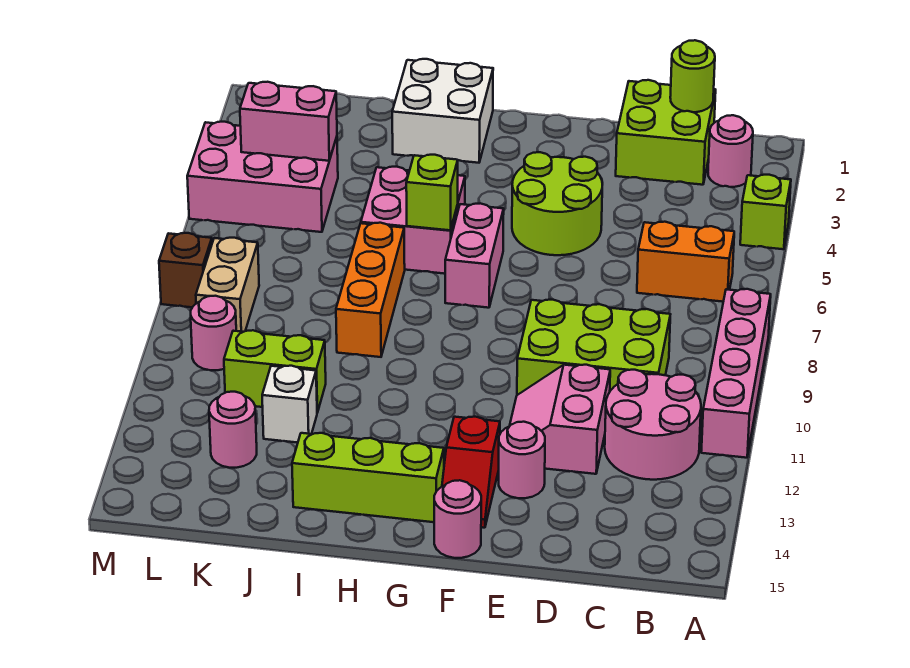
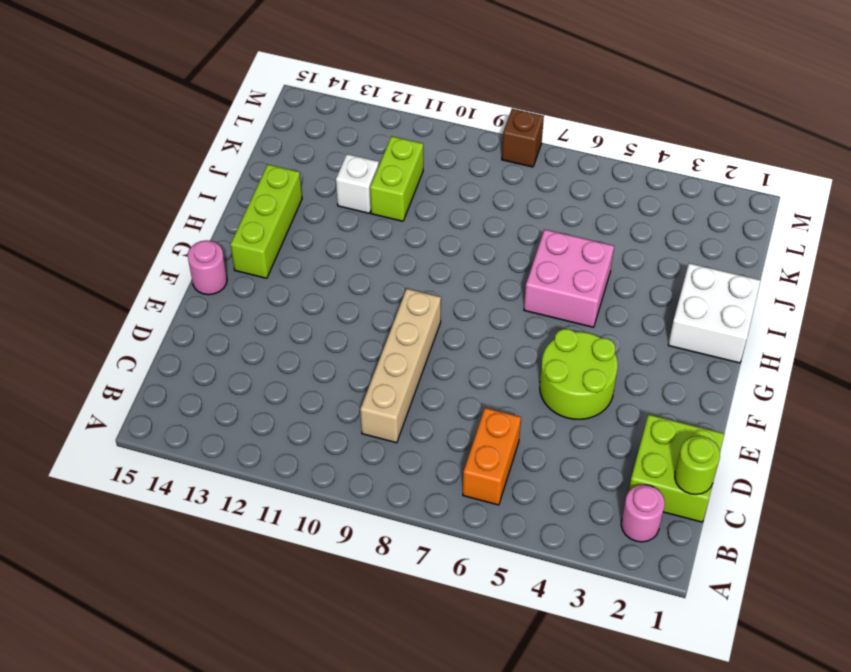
tan brick C9:F9 level 1 -> lime brick C9:E10 level 1
none -> lime brick A4 level 1
none -> pink brick A8:A11 level 1
none -> pink round brick B11:C12 level 1

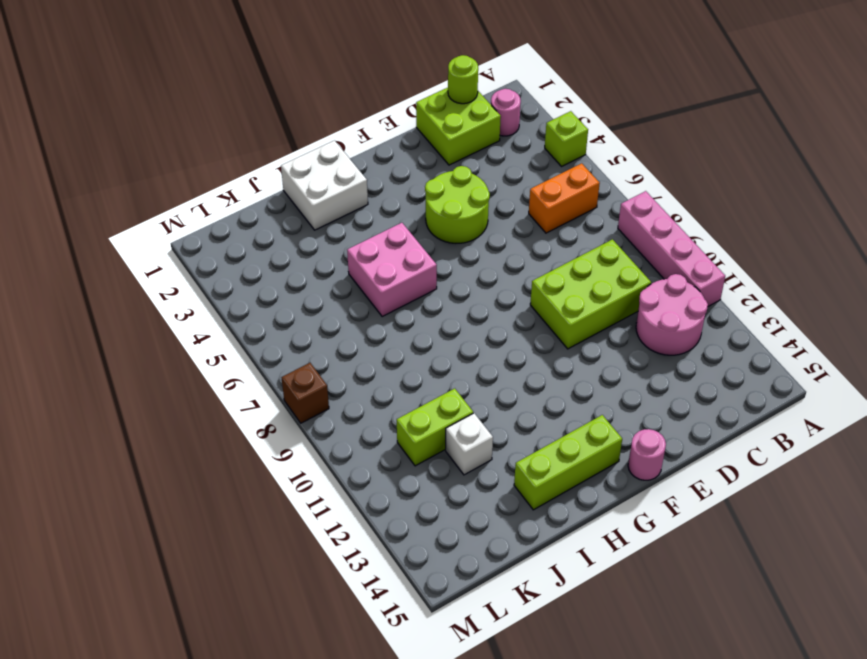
none -> pink slope D11:E12 level 1 top D
none -> pink round brick E13 level 1
none -> red slope F13:F14 level 1 top 13

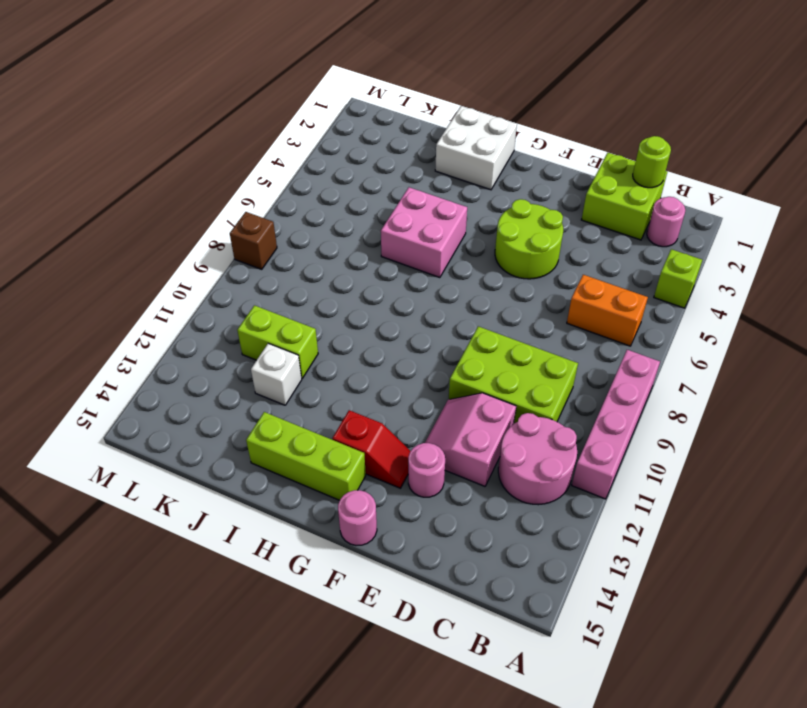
red slope F13:G13 level 1 top G -> red slope F13:F14 level 1 top 13
none -> pink brick G6:G7 level 1
none -> orange brick I7:I9 level 1
none -> pink brick K4:M5 level 1

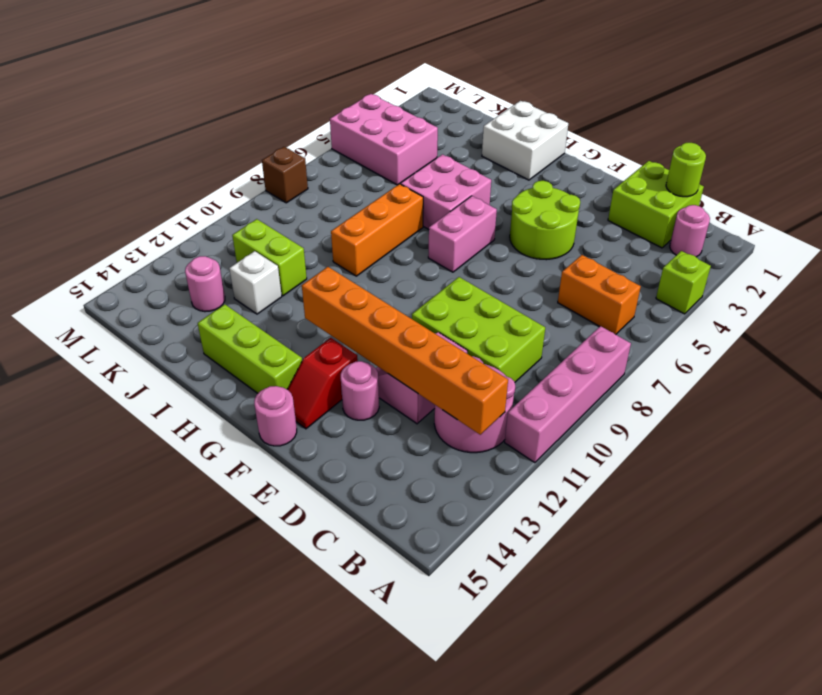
orange brick B12:G12 level 2 -> none
none -> tan brick L8:L9 level 1
none -> pink round brick L10 level 1
none -> lime brick H6 level 2

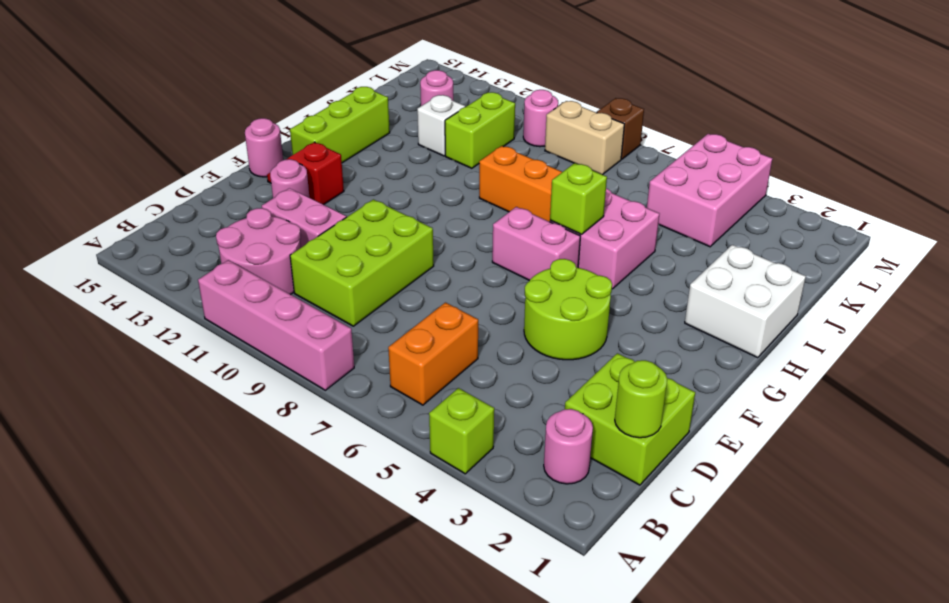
none -> pink brick K4:L4 level 2

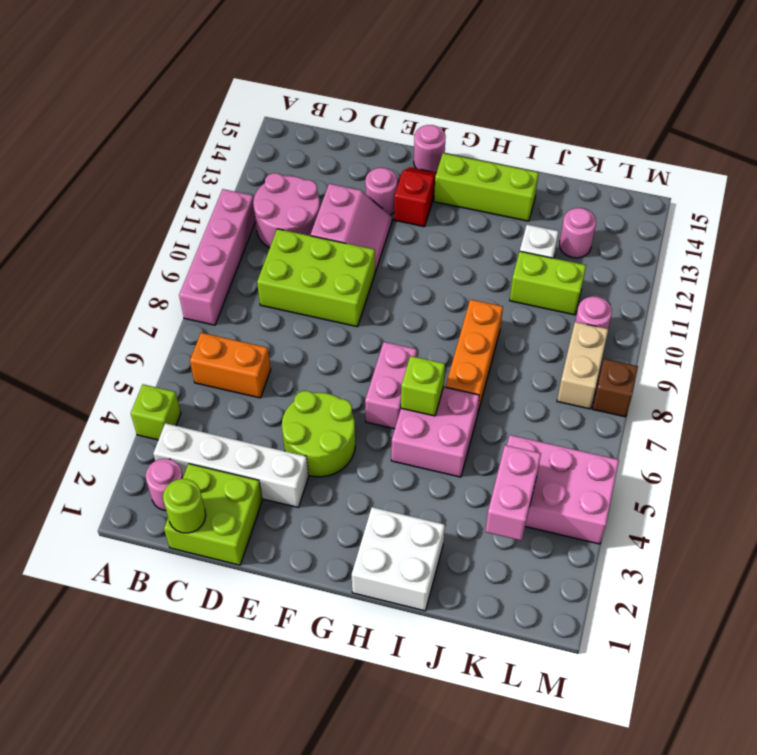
white brick B3:E3 level 1 -> none
pink brick K3:K4 level 2 -> pink brick K4:L4 level 2

